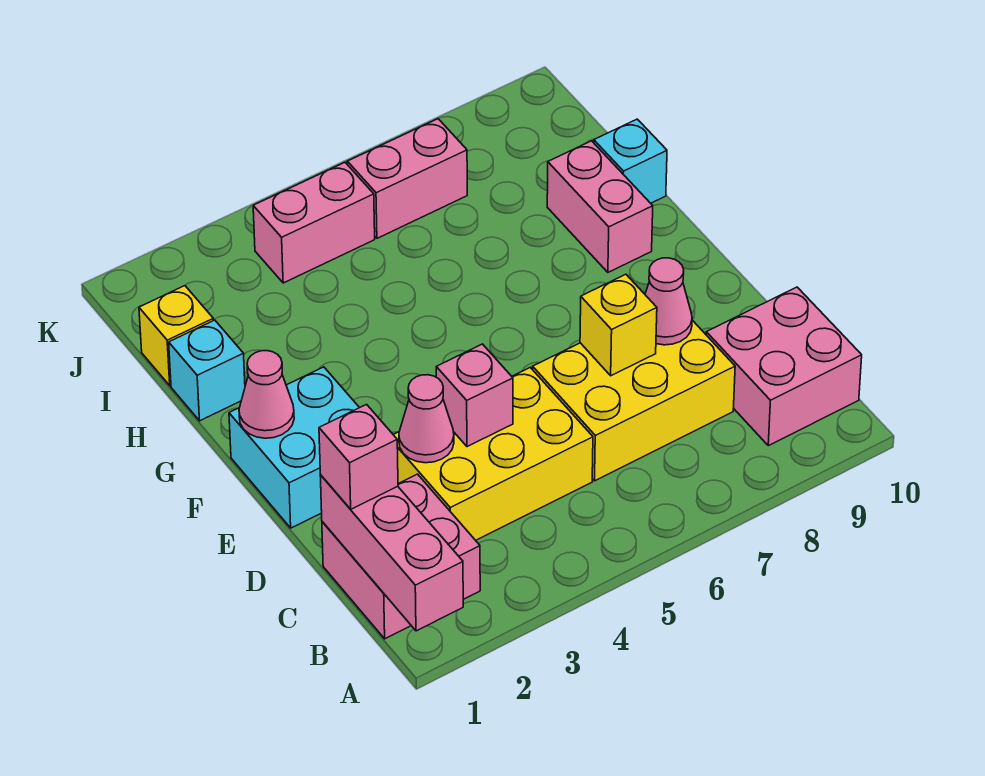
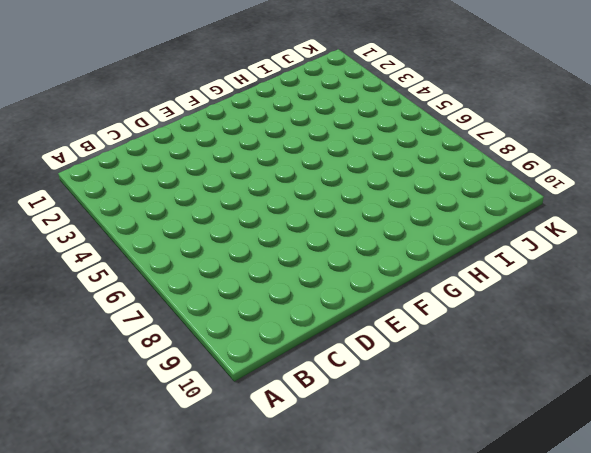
none -> pink brick B1:C2 level 1
none -> pink brick B9:C10 level 1
none -> yellow brick C3:D5 level 1

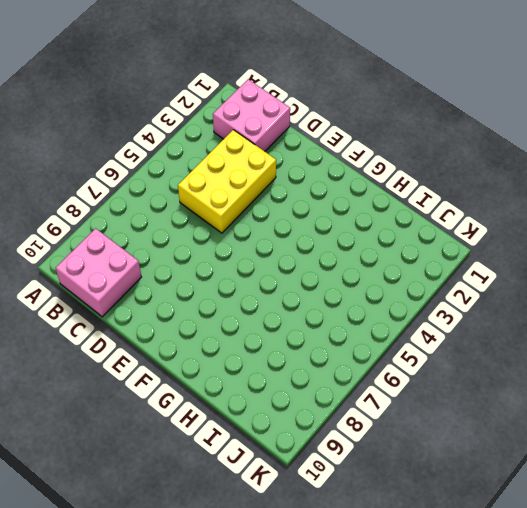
none -> yellow brick C6:D8 level 1
none -> cyan brick E1:F2 level 1
none -> pink brick G9:H9 level 1

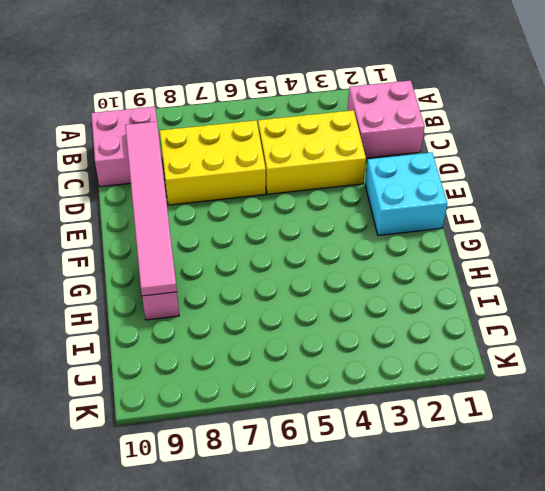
pink tile C9:H9 level 2 -> none
none -> cyan brick H1 level 1
none -> cyan brick H10 level 1
none -> yellow brick I1 level 1

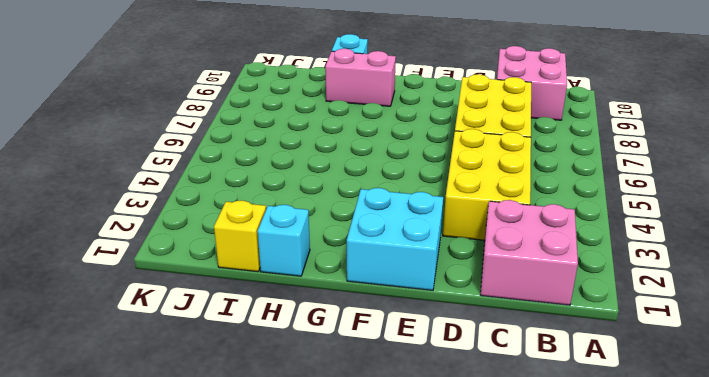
none -> pink brick J4:J5 level 1
none -> pink brick J6:J7 level 1
none -> pink brick A1:C1 level 2

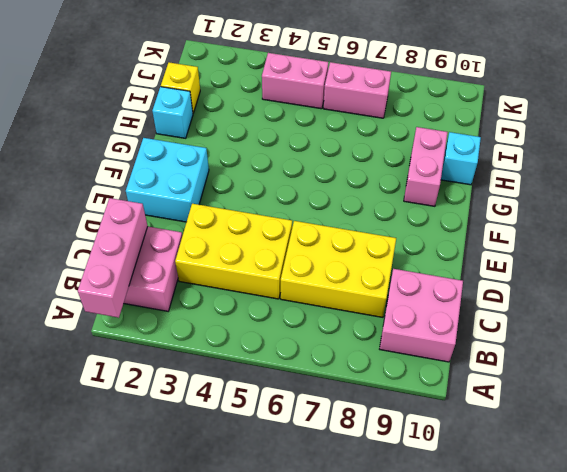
none -> pink cone D3 level 2
none -> pink brick D4 level 2
none -> yellow brick D7 level 2

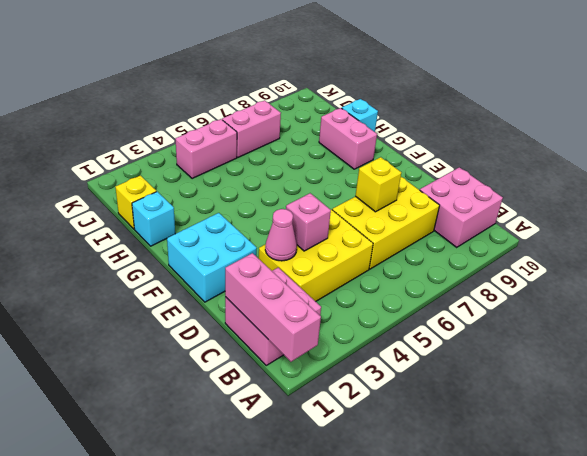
none -> pink cone D8 level 2
none -> pink cone F1 level 2
none -> pink brick C1 level 3

